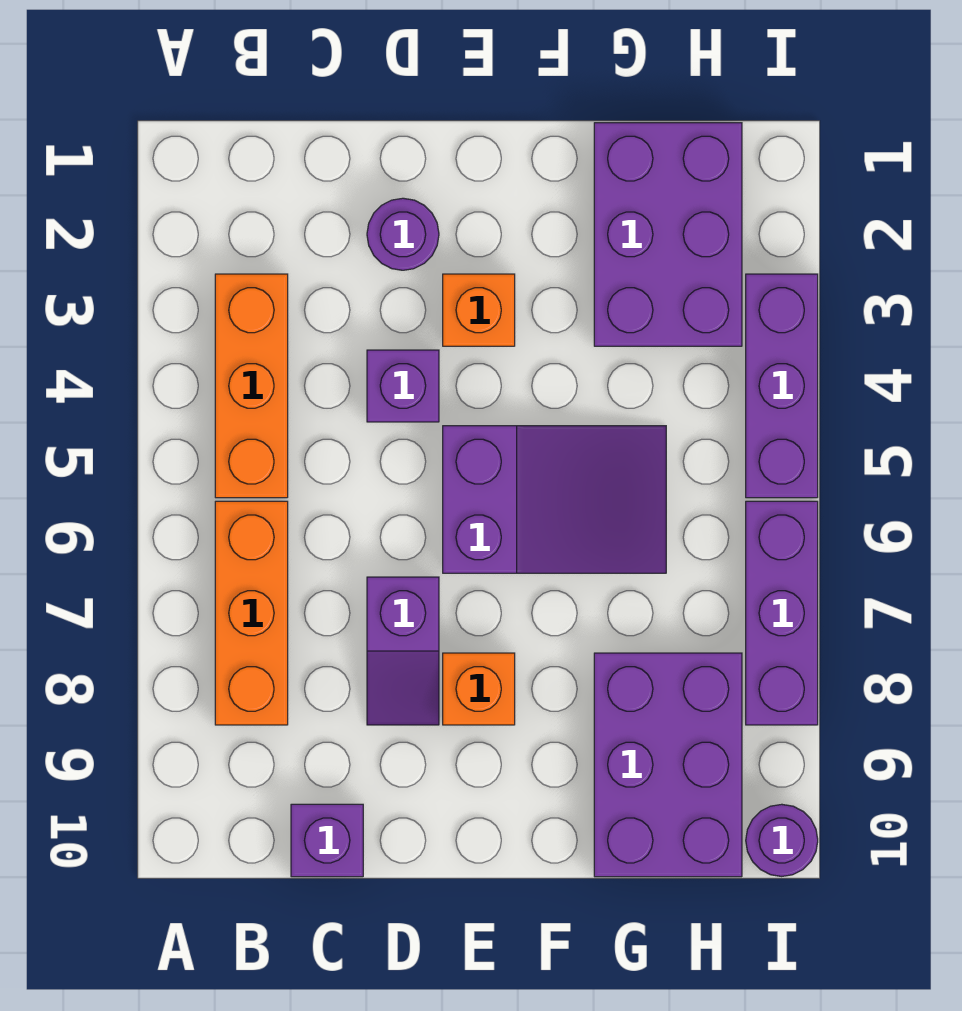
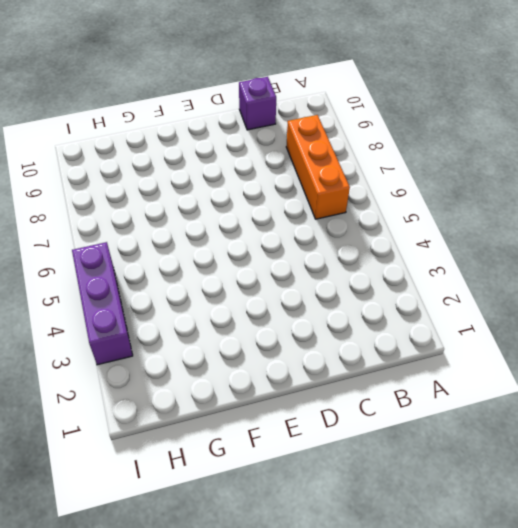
none -> orange brick B3:B5 level 1
none -> purple round brick D2 level 1
none -> purple brick D4 level 1

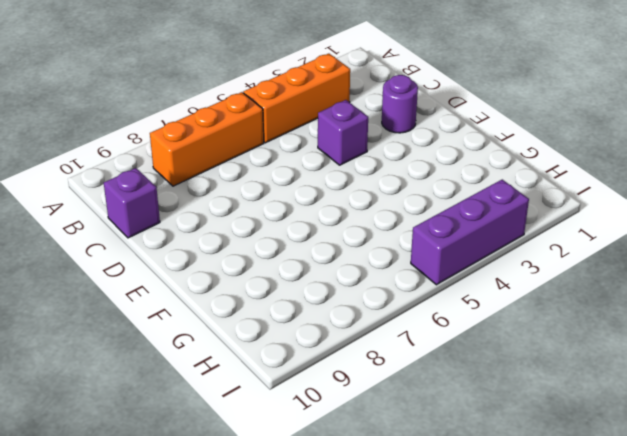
none -> purple slope D7:D8 level 1 top 7
none -> orange brick E3 level 1
none -> purple slope E5:G6 level 1 top E

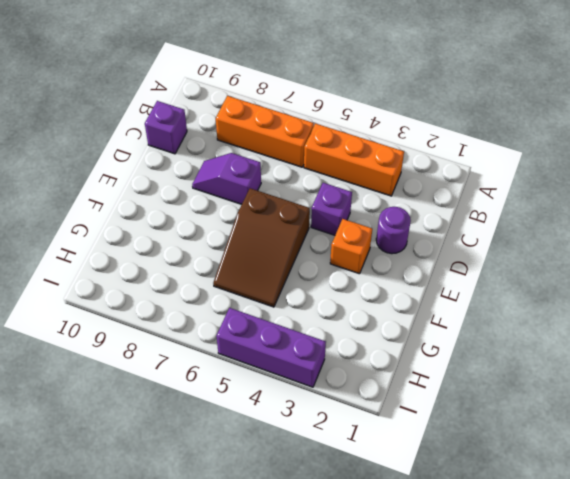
brown slope E5:G6 level 1 top E -> purple slope E5:G6 level 1 top E
none -> orange brick E8 level 1
none -> purple brick G1:H3 level 1
none -> purple brick G8:H10 level 1

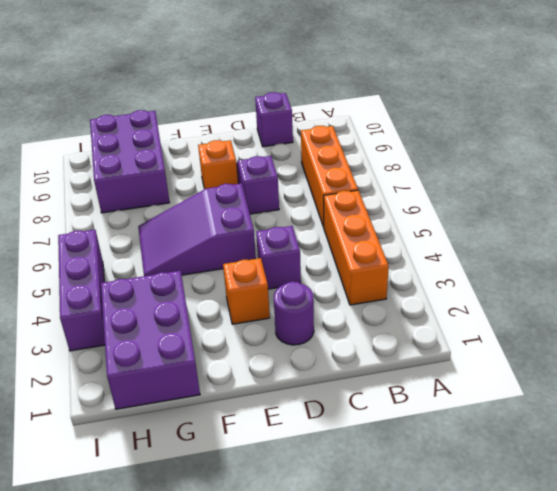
none -> purple brick I6:I8 level 1
none -> purple round brick I10 level 1

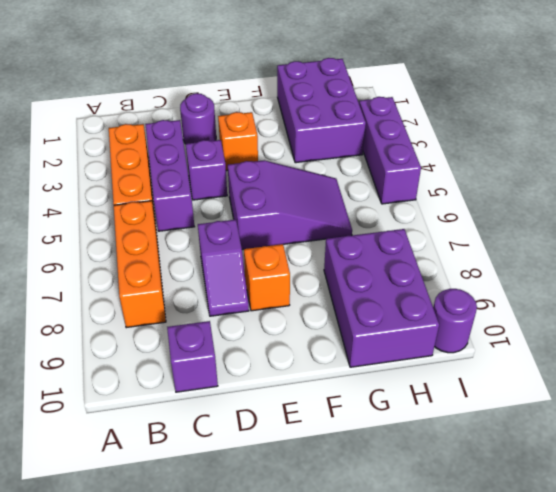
purple brick C3:C5 level 1 -> purple brick I6:I8 level 1

